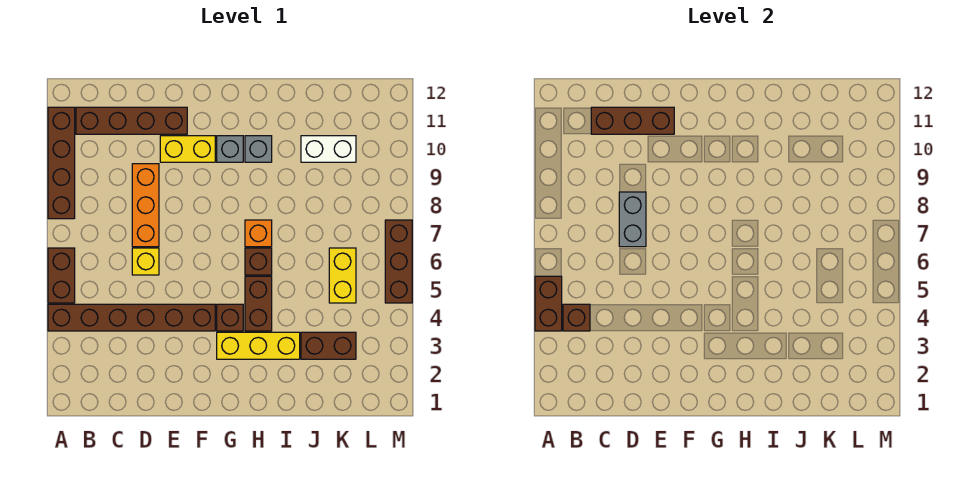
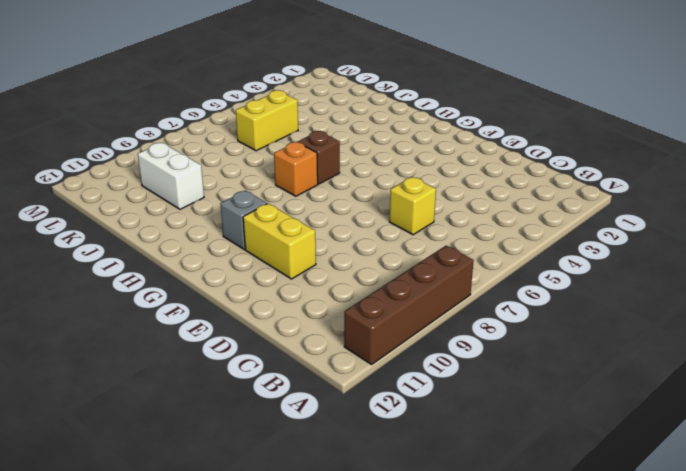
none -> brown brick A4:F4 level 1
none -> brown brick A5:A6 level 1
none -> brown brick B11:E11 level 1

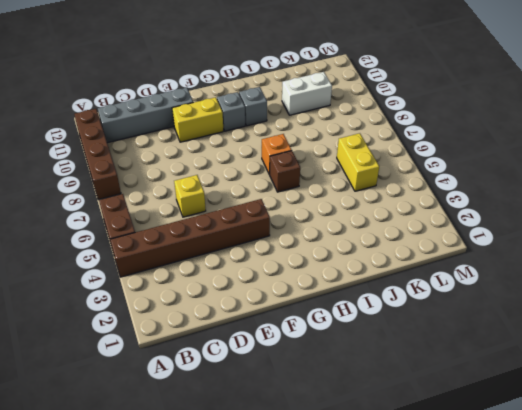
grey brick B11:E11 level 1 -> brown brick B11:E11 level 1
none -> orange brick D7:D9 level 1
none -> yellow brick G3:I3 level 1
none -> brown brick G4 level 1

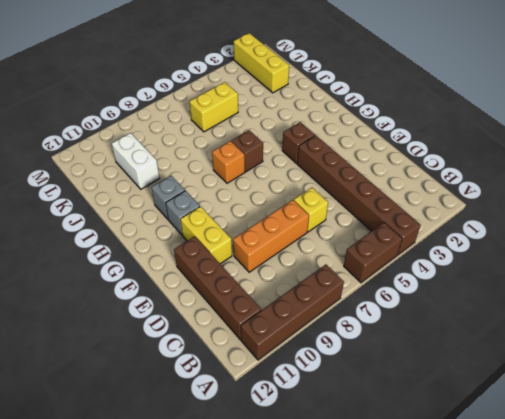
yellow brick K2:M2 level 1 -> yellow brick G3:I3 level 1
none -> brown brick H4:H5 level 1
none -> brown brick J3:K3 level 1
none -> brown brick M5:M7 level 1

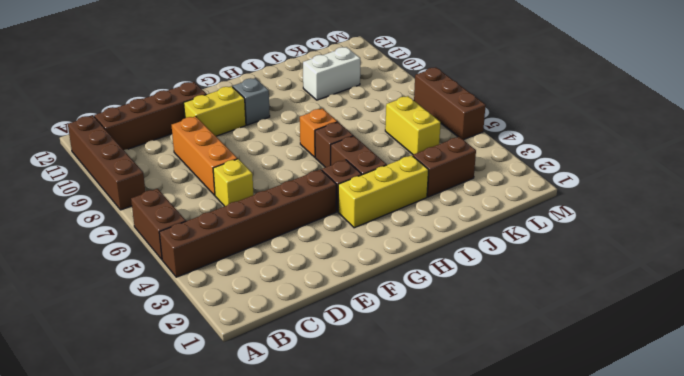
none -> grey brick H10 level 1
none -> brown brick A4:A5 level 2
none -> brown brick B4 level 2

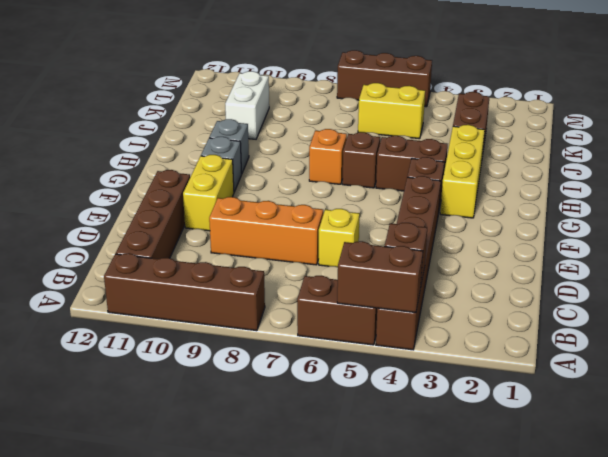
none -> brown brick C11:E11 level 2
none -> grey brick D7:D8 level 2

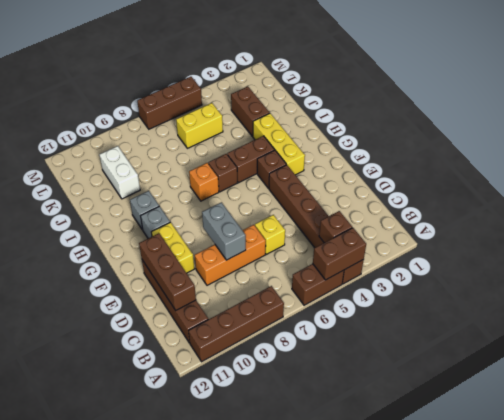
grey brick D8:E8 level 2 -> grey brick D7:D8 level 2

